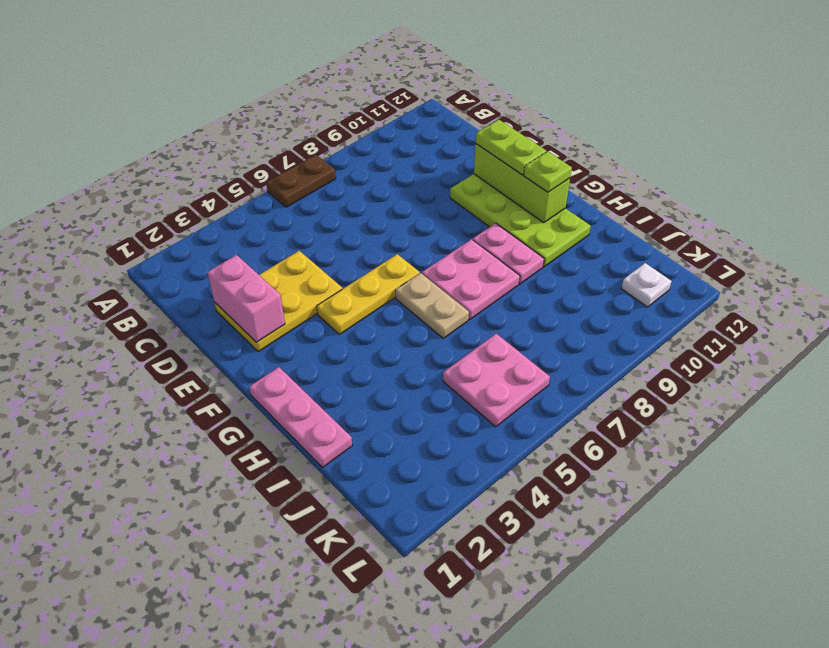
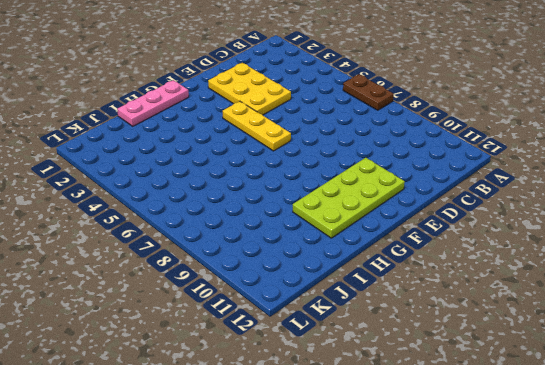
none -> tan plate G6:H6 level 1
none -> pink plate G7:H8 level 1
none -> pink plate G9:H9 level 1

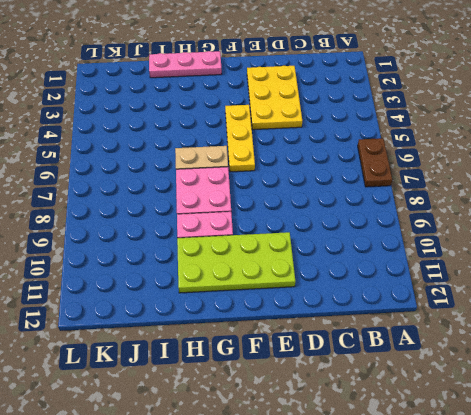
none -> pink plate J5:K6 level 1
none -> white plate K11 level 1
none -> pink brick D2:E2 level 2

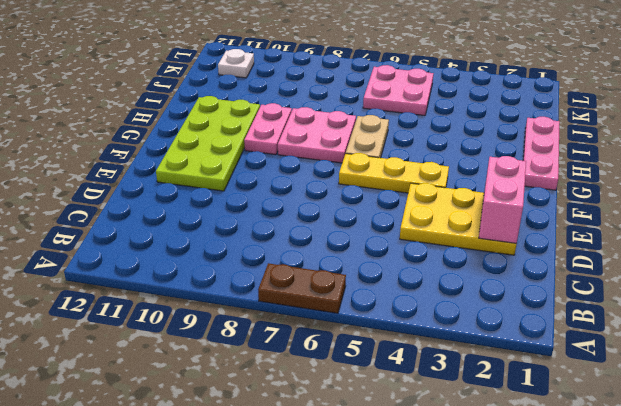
none -> lime brick E11:G11 level 2
none -> lime plate E11:F11 level 3
none -> lime plate G11 level 3

